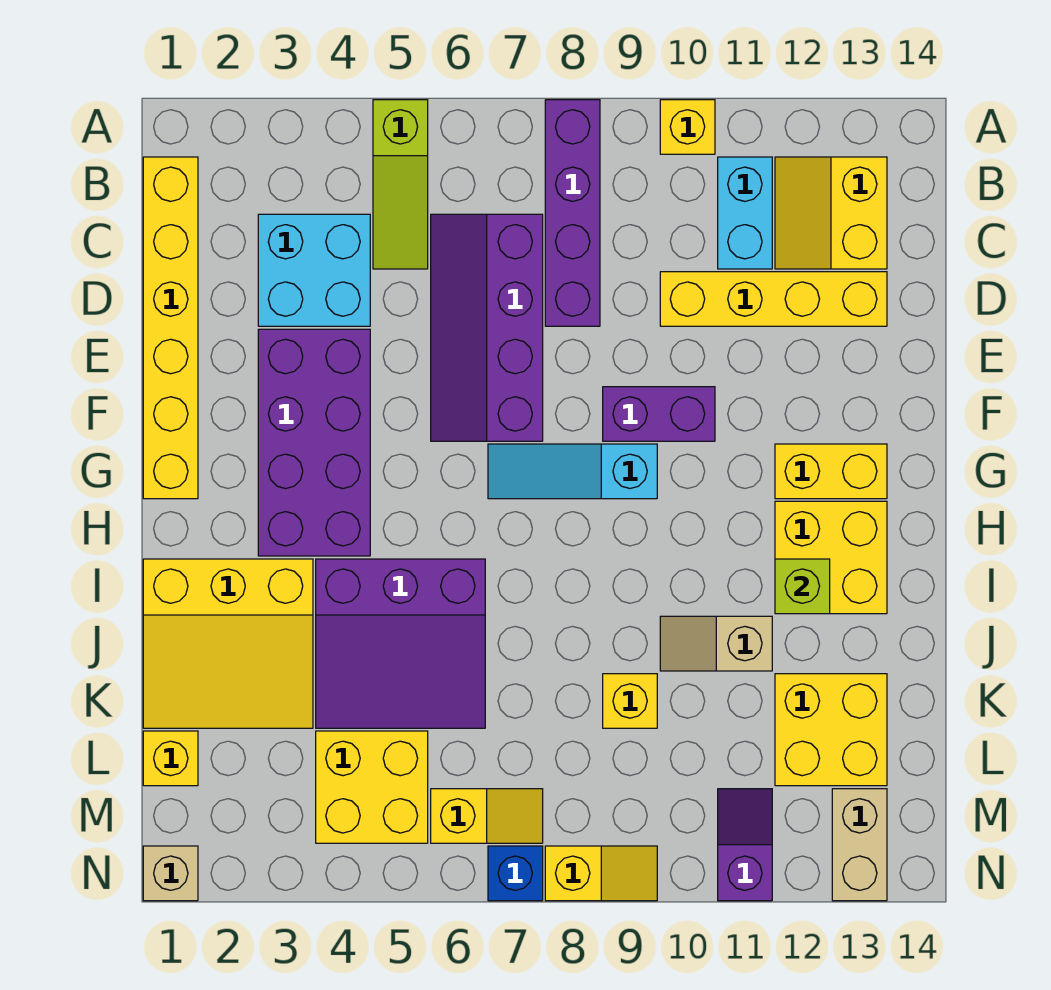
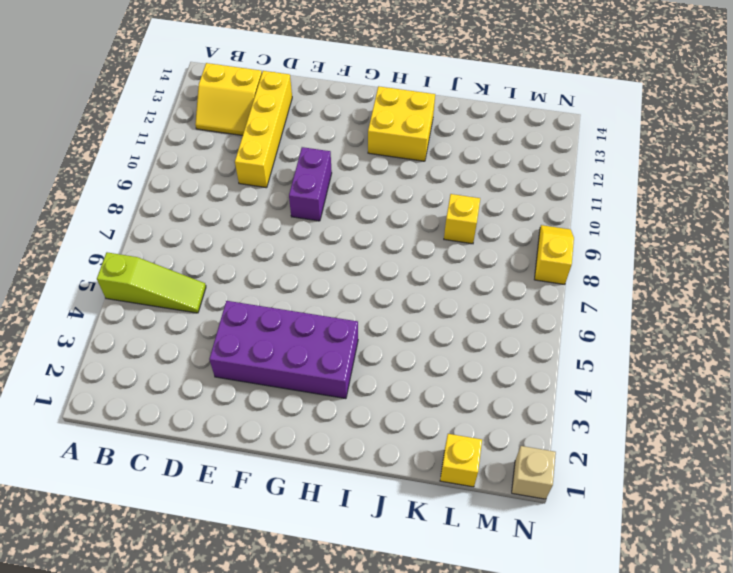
none -> purple brick A8:D8 level 1
none -> yellow brick A10 level 1
none -> yellow brick B1:G1 level 1

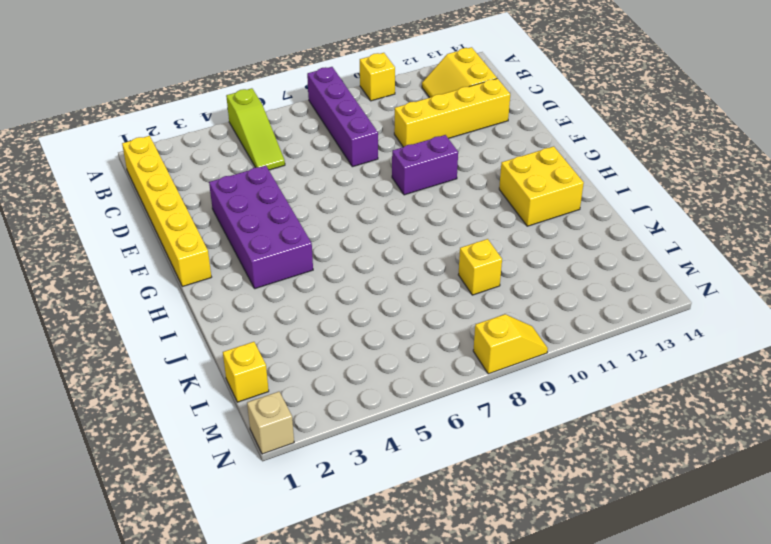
none -> cyan brick B11:C11 level 1
none -> cyan brick C3:D4 level 1
none -> purple slope C6:F7 level 1 top 7

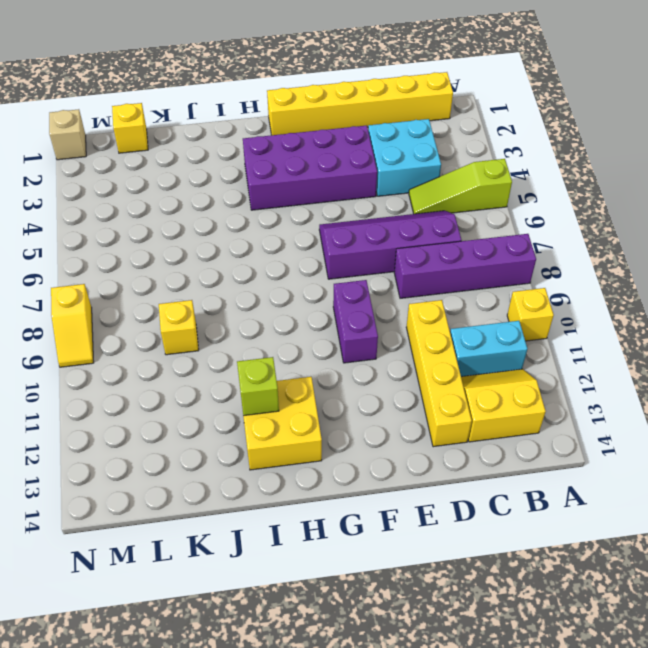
none -> cyan slope G7:G9 level 1 top 9
none -> yellow brick G12:G13 level 1
none -> yellow slope I1:K3 level 1 top I

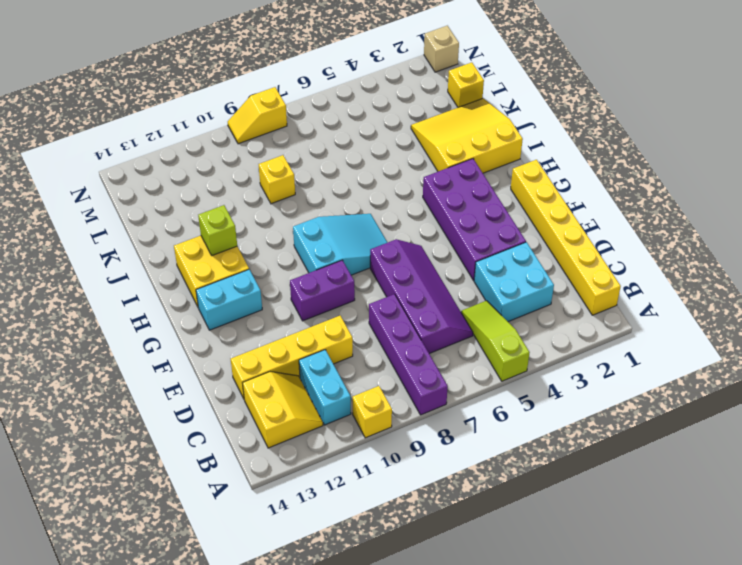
cyan slope G7:H9 level 1 top 9 -> cyan slope G7:G9 level 1 top 9
cyan brick G12:G13 level 1 -> yellow brick G12:G13 level 1
none -> purple slope I4:K6 level 1 top I
none -> tan slope J10:J11 level 1 top 11
none -> yellow brick K12:L13 level 1

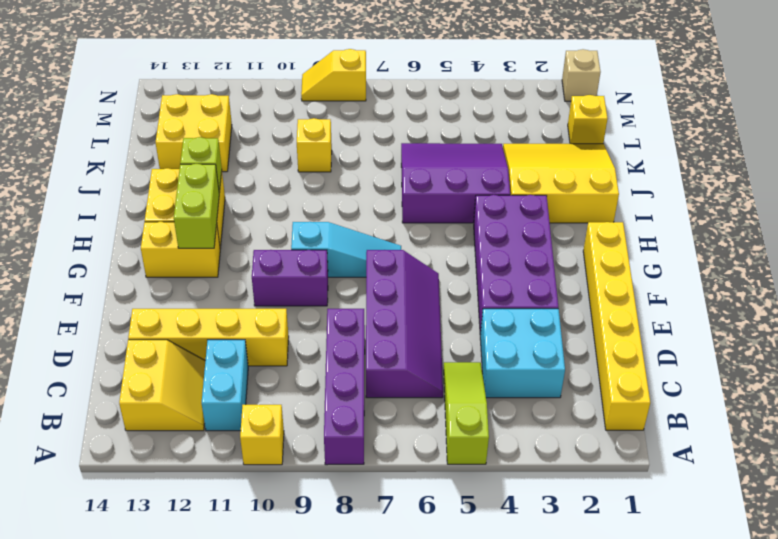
lime brick G12:H12 level 2 -> none
none -> tan slope J10:J11 level 1 top 11
none -> yellow brick L4:M5 level 1
none -> yellow slope M6:M7 level 1 top 6

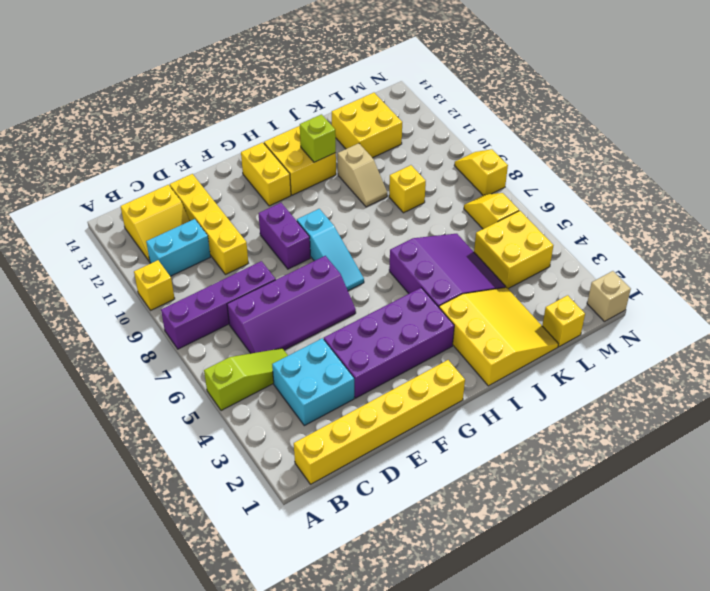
none -> purple slope M11:N11 level 1 top N
none -> tan brick M13:N13 level 1
none -> blue brick N7 level 1

